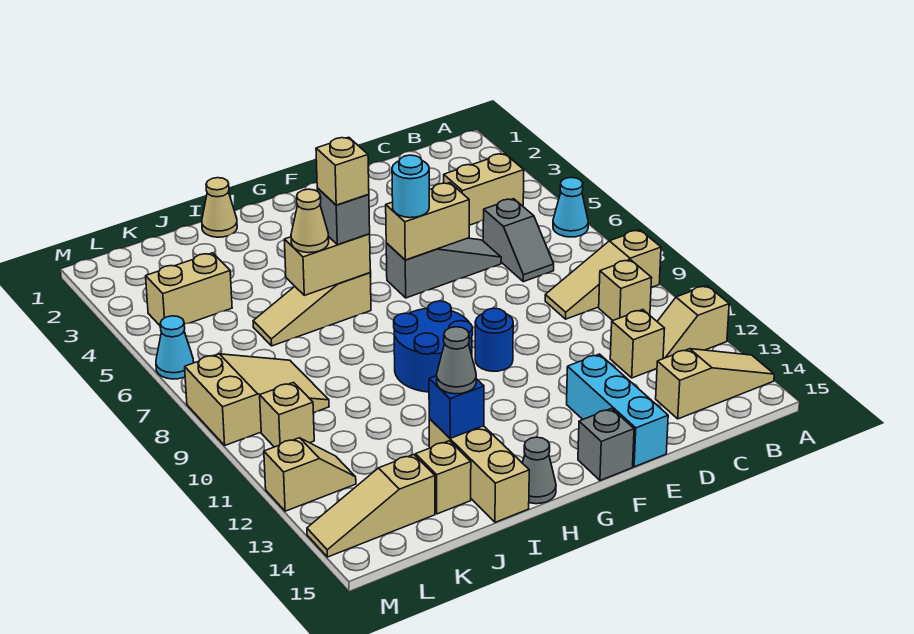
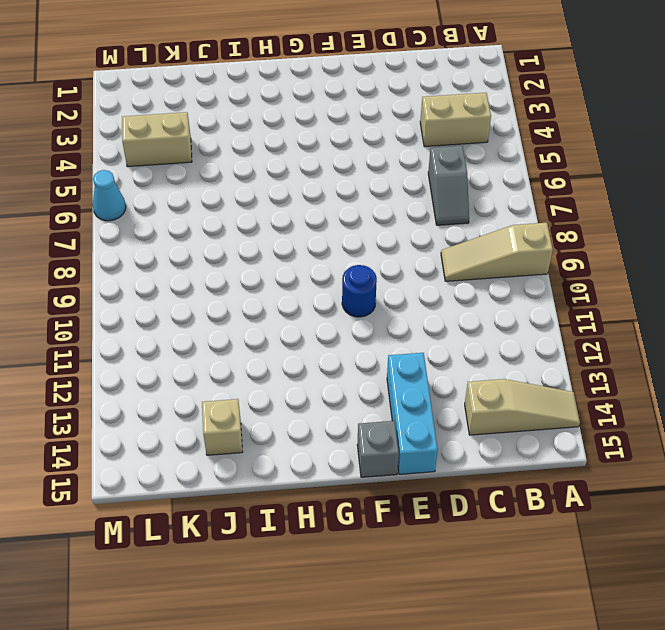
none -> cyan cone A6 level 1
none -> tan slope A12:B12 level 1 top A
none -> tan brick B10 level 1
none -> tan brick C12 level 1

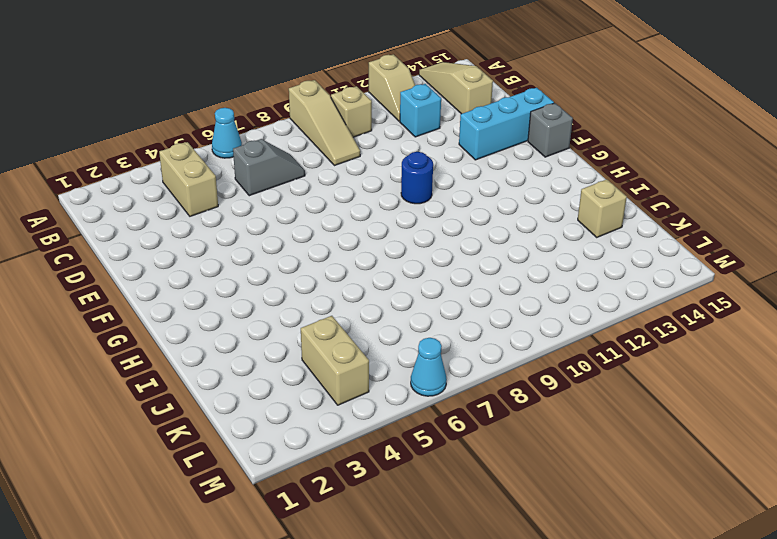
cyan brick C12 level 1 -> tan brick C12 level 1
none -> grey slope D6:F6 level 1 top F
none -> blue round brick G9:H10 level 1
none -> tan slope H6:J6 level 1 top H
none -> grey cone H15 level 1

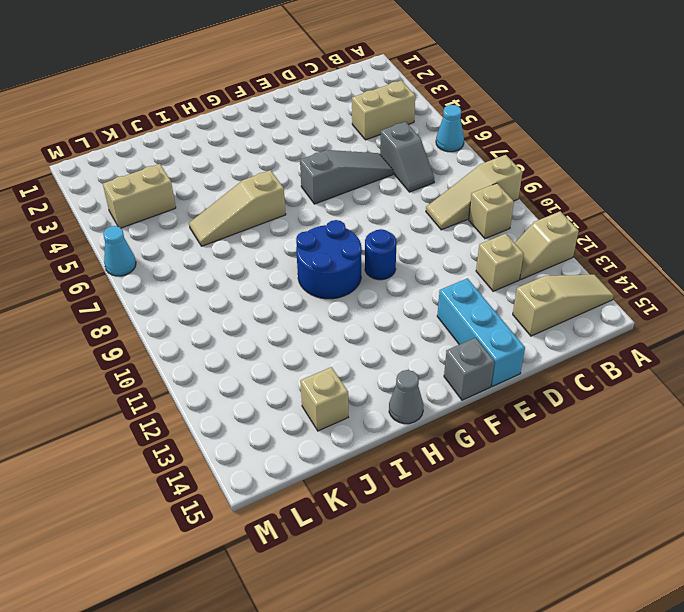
none -> tan cone I1 level 1
none -> tan brick I13:I15 level 1
none -> tan slope K8:M9 level 1 top M
none -> tan slope K14:M14 level 1 top K

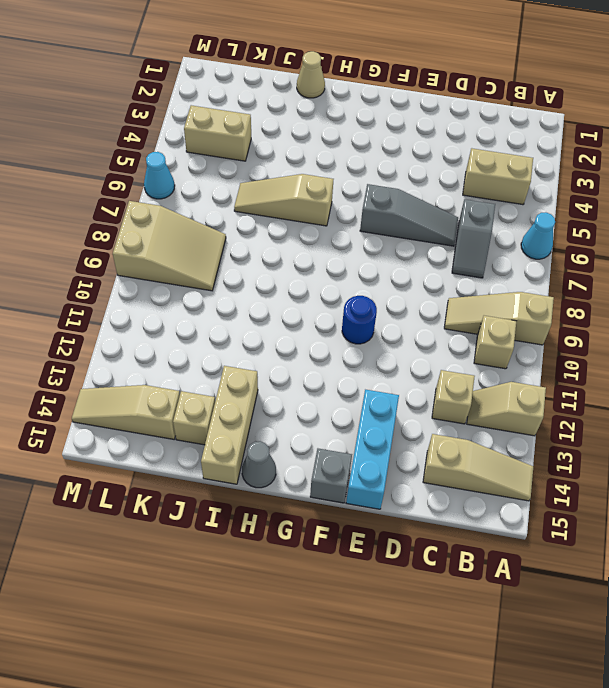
none -> blue round brick G9:H10 level 1
none -> tan brick L10 level 1
none -> tan slope L12:M12 level 1 top M
none -> tan brick E6:F6 level 2

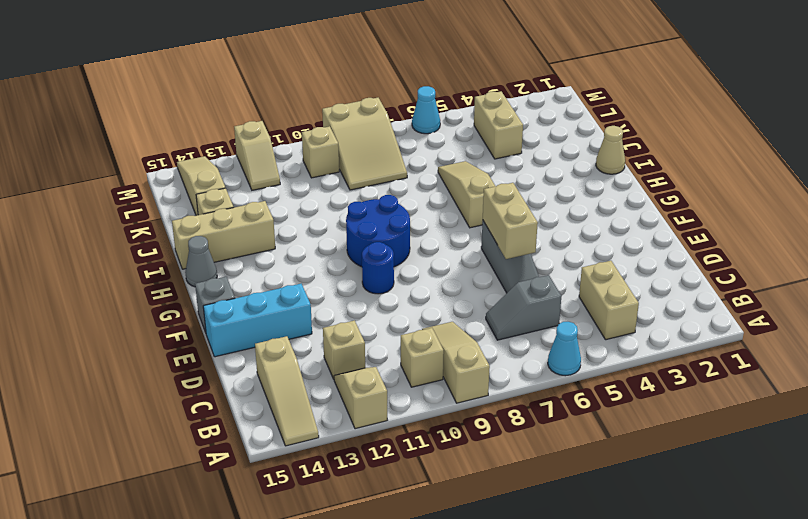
none -> tan brick H6:I6 level 2
none -> blue brick I13 level 2
none -> cyan round brick F6 level 3
none -> grey brick H6 level 3

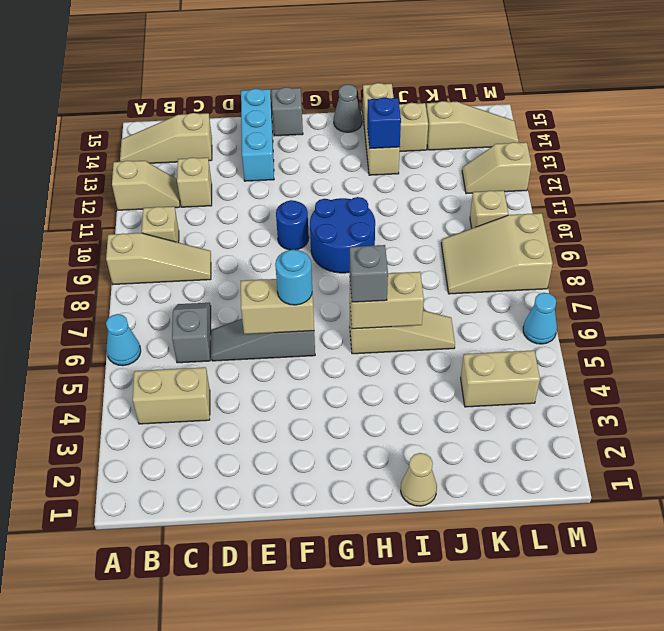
none -> tan cone I6 level 3
none -> grey cone I13 level 3
none -> tan brick H6 level 4

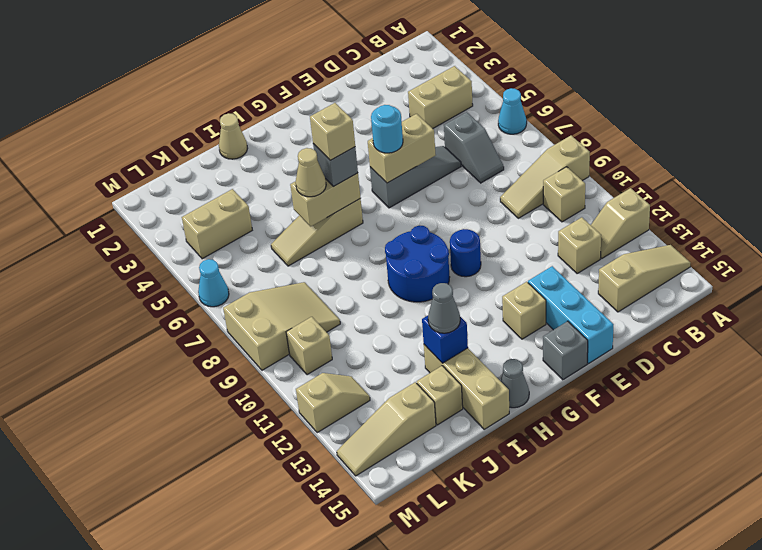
tan brick F13 level 1 -> none

